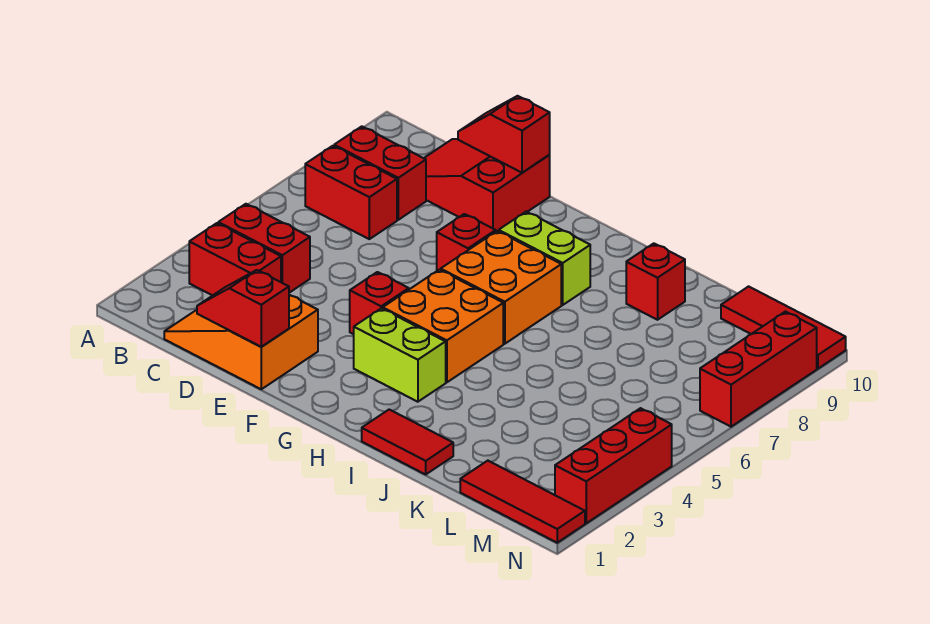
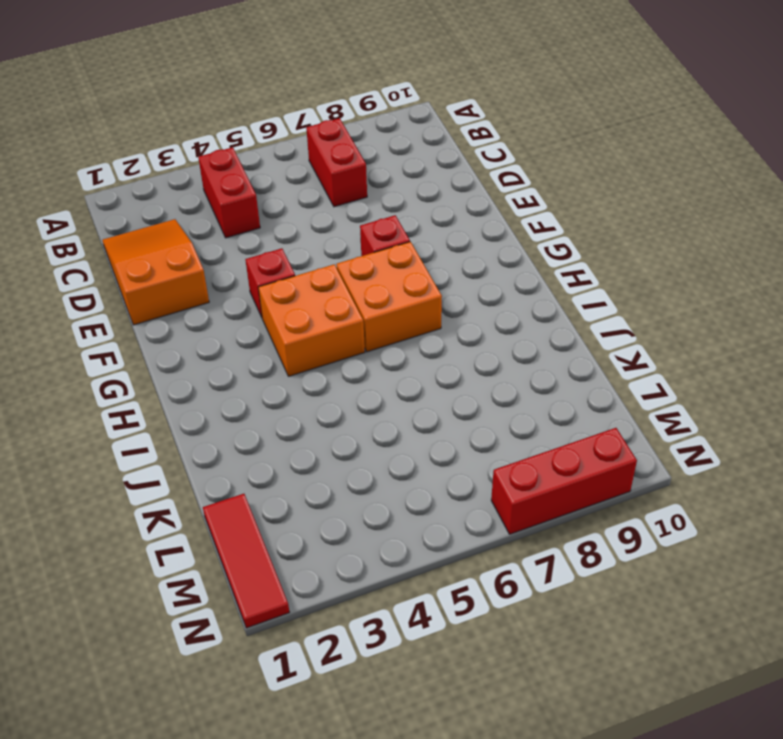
none -> red brick B3:C3 level 1
none -> red brick B8:C8 level 1
none -> red slope C9:E10 level 1 top E

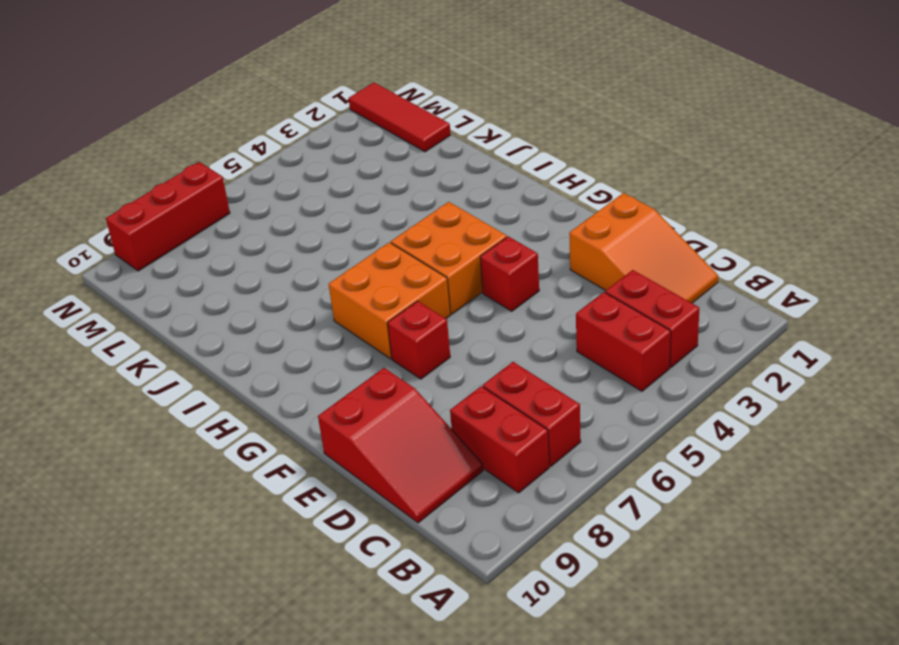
none -> lime brick G3:H3 level 1
none -> lime brick G8:H8 level 1
none -> red tile I1:J1 level 1

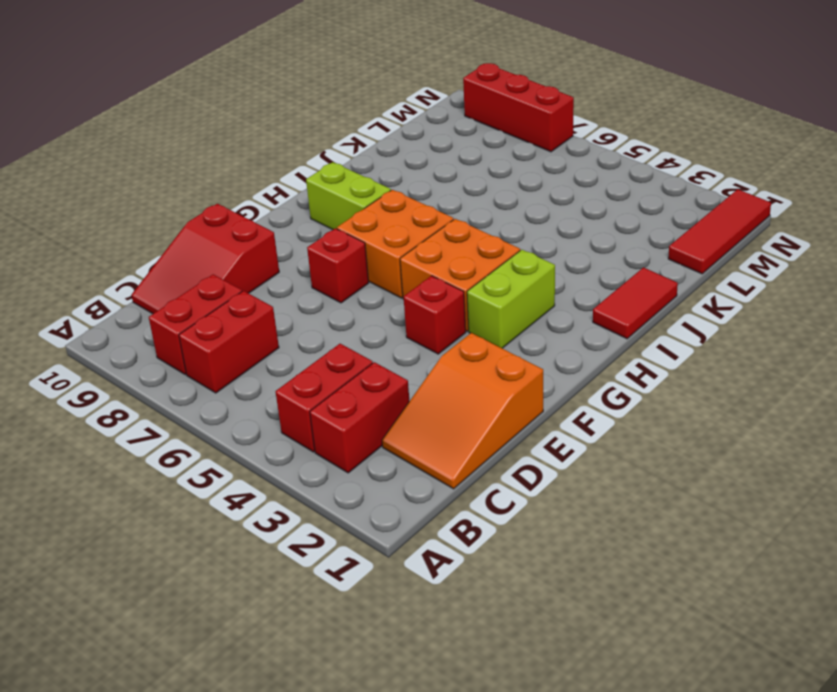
lime brick H8:H9 level 1 -> lime brick G8:H8 level 1
none -> red brick J9 level 1
none -> red tile L10:N10 level 1
none -> red brick N2:N4 level 1

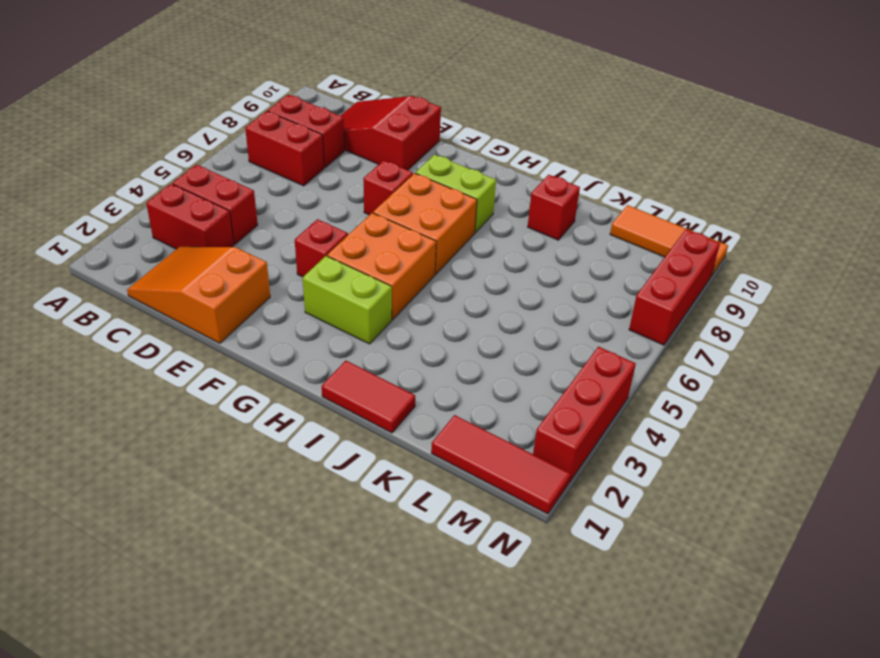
orange tile L10:N10 level 1 -> red tile L10:N10 level 1
none -> red slope D1:E1 level 2 top E
none -> red slope D10:E10 level 2 top E

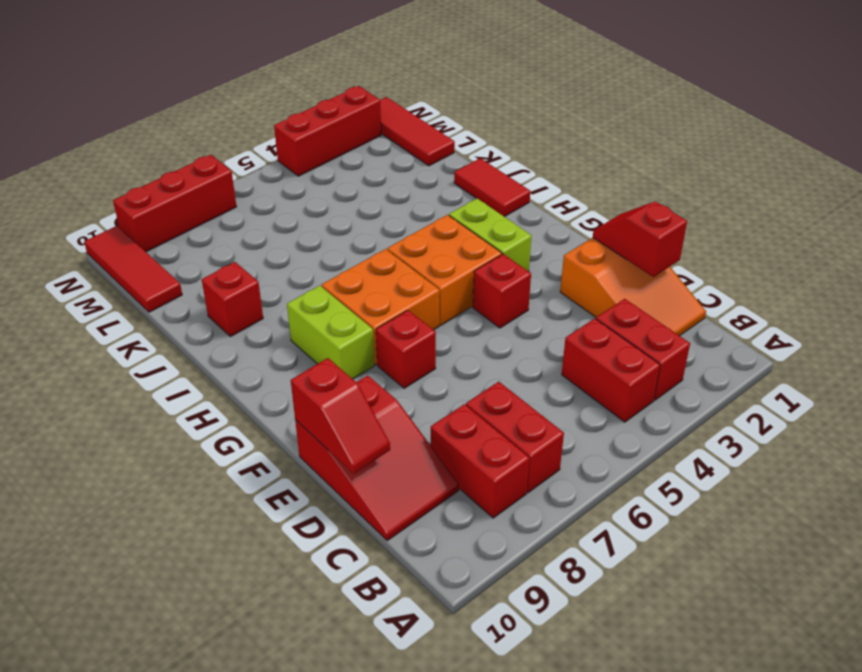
red slope D1:E1 level 2 top D -> red slope D1:E1 level 2 top E

